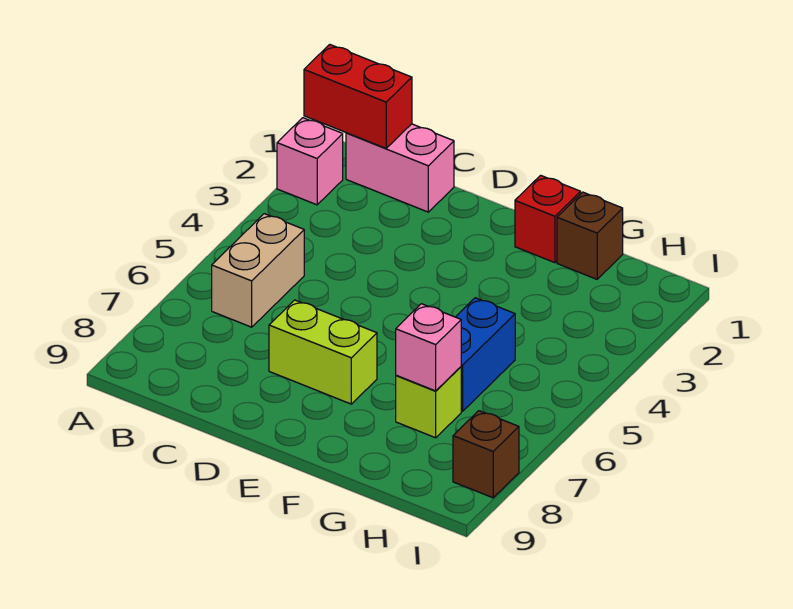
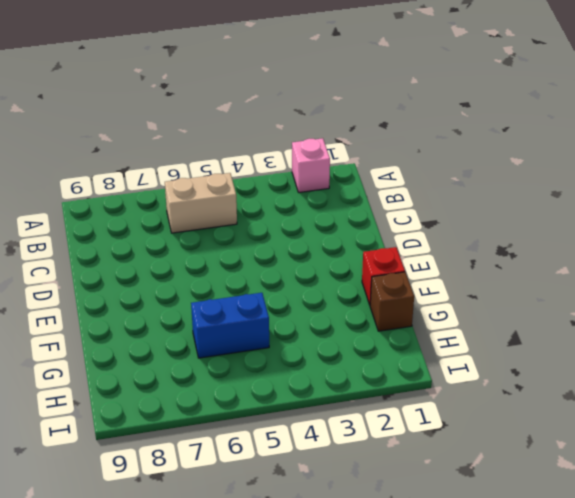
none -> pink brick B1:C1 level 1
none -> lime brick D7:E7 level 1

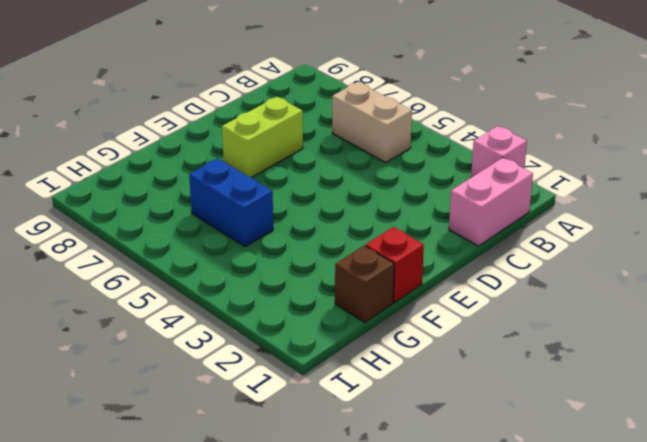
none -> lime brick G7 level 1
none -> brown brick I8 level 1

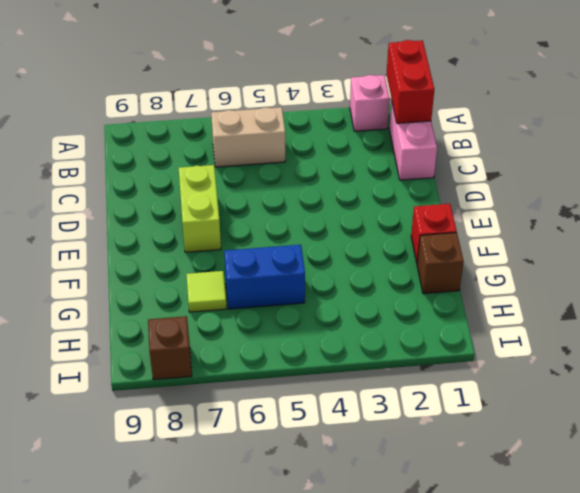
lime tile G7 level 1 -> lime brick G7 level 1
none -> pink brick G7 level 2

